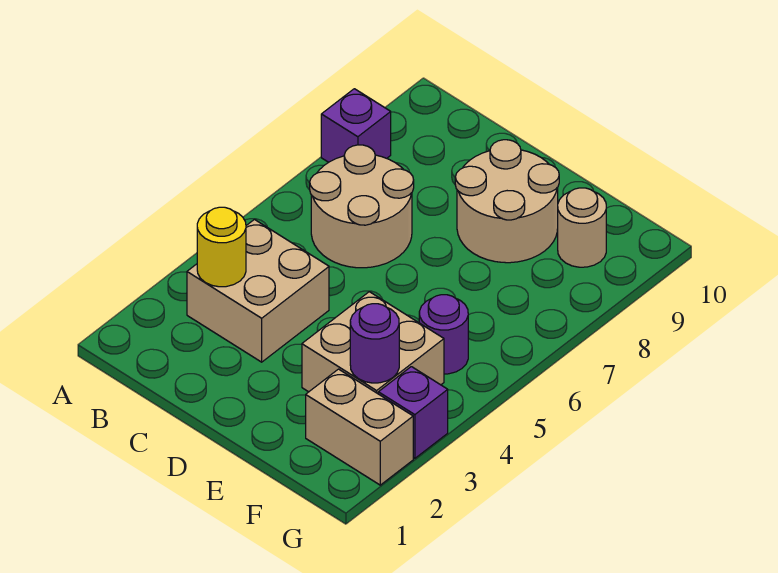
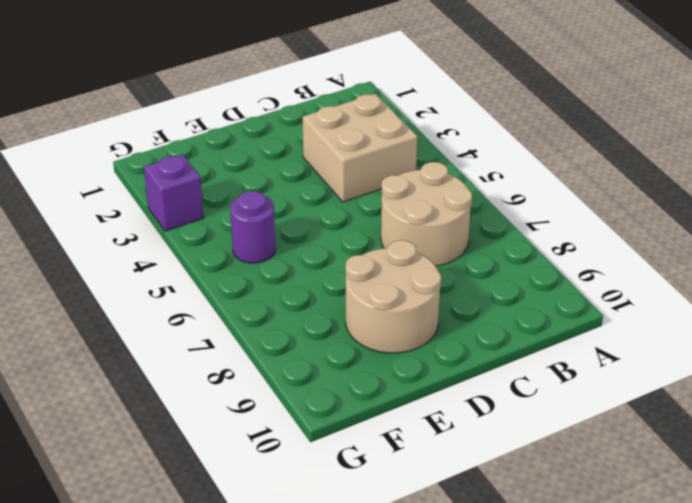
none -> purple brick A8 level 1
none -> tan brick E3:F4 level 1

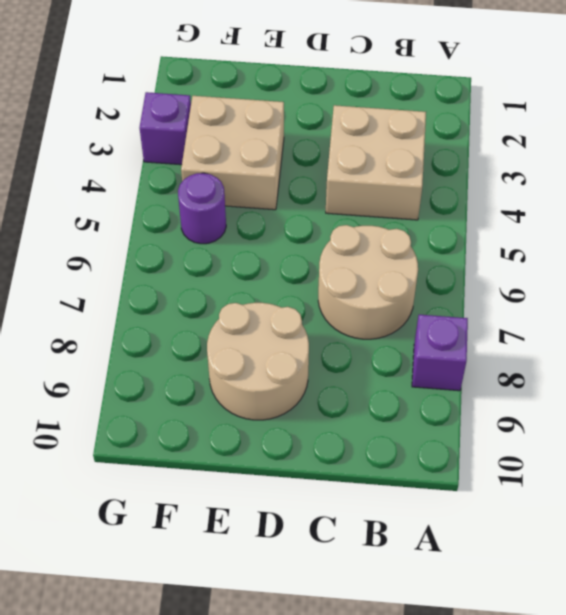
none -> tan brick F2:G2 level 1
none -> tan round brick F9 level 1

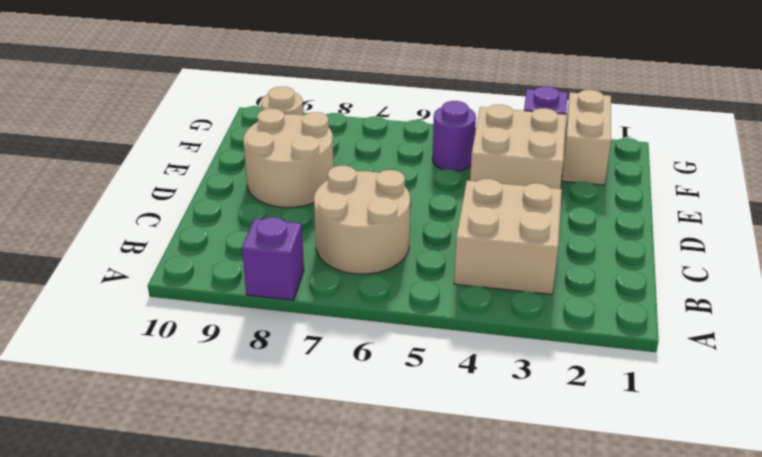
none -> yellow round brick B3 level 2
none -> purple round brick F3 level 2

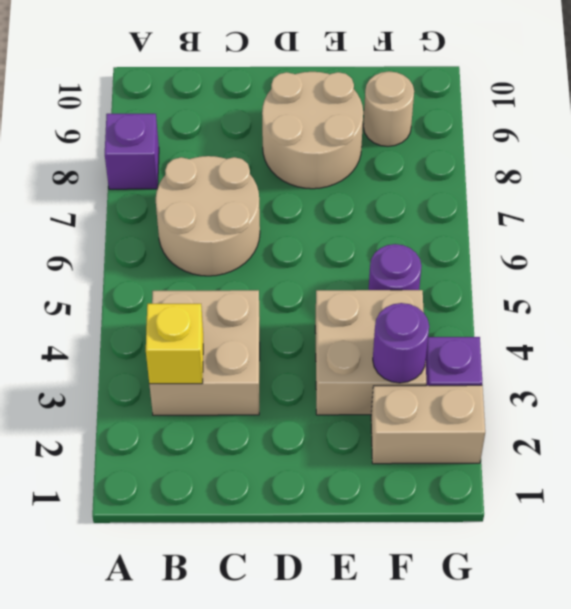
yellow brick B3 level 2 -> yellow round brick B3 level 2

